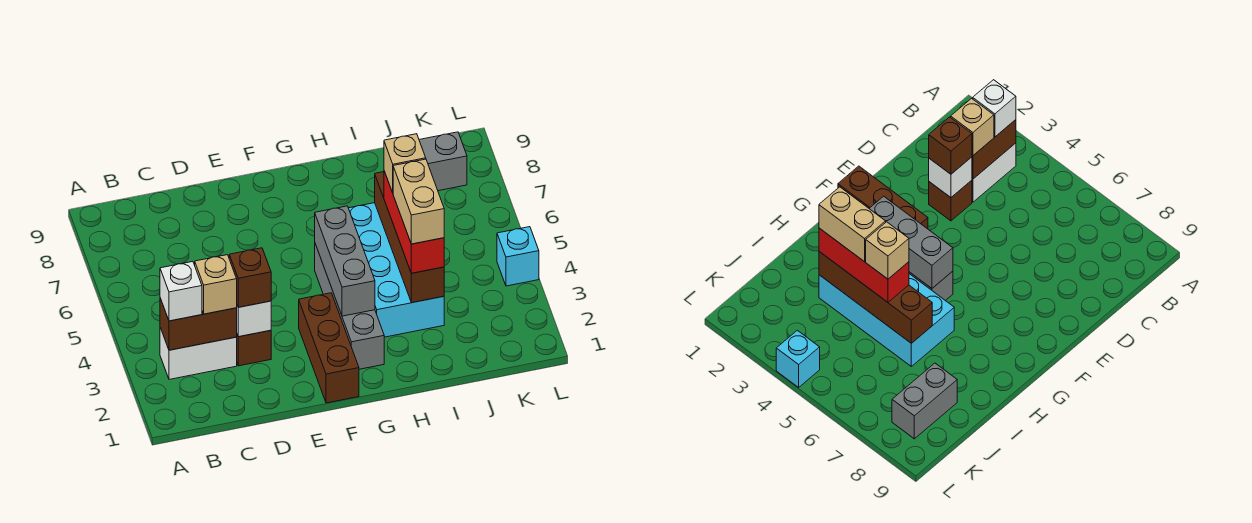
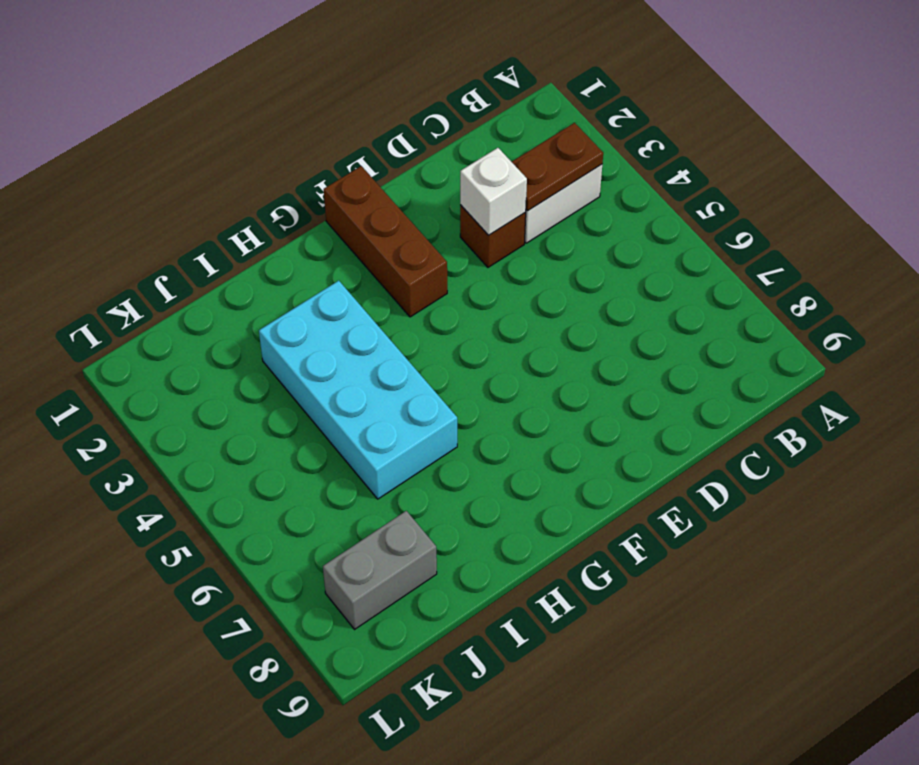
brown plate B3:C3 level 2 -> brown brick B3:C3 level 2
none -> grey brick G2:G5 level 1
none -> cyan brick L4 level 1
none -> grey brick G3:G5 level 2

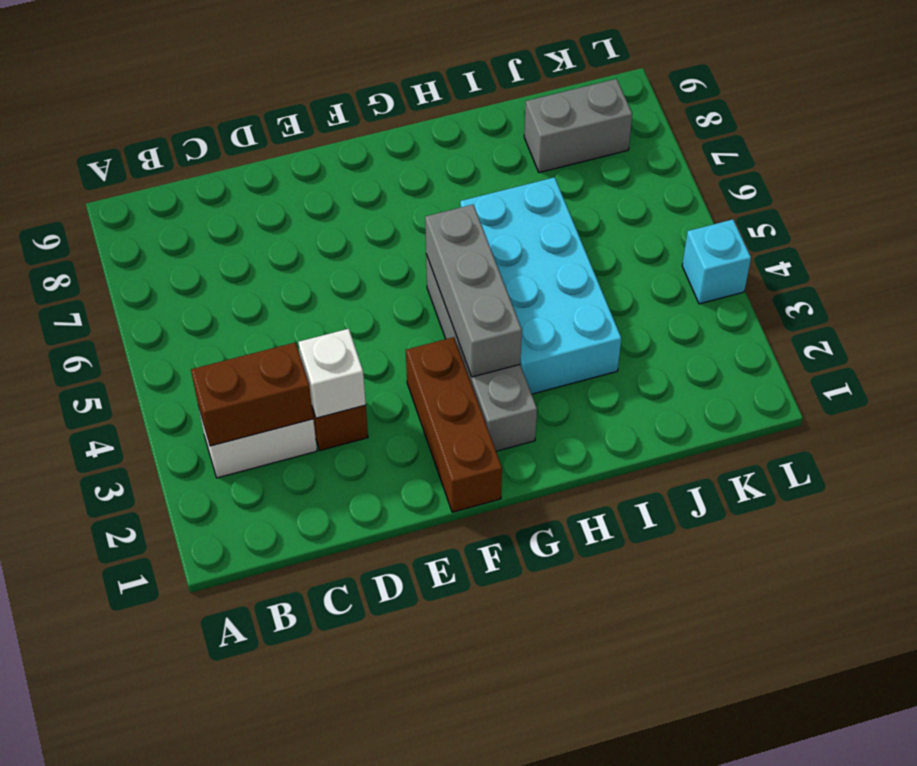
none -> brown brick I3:I6 level 2
none -> white brick B3 level 3
none -> tan brick C3 level 3

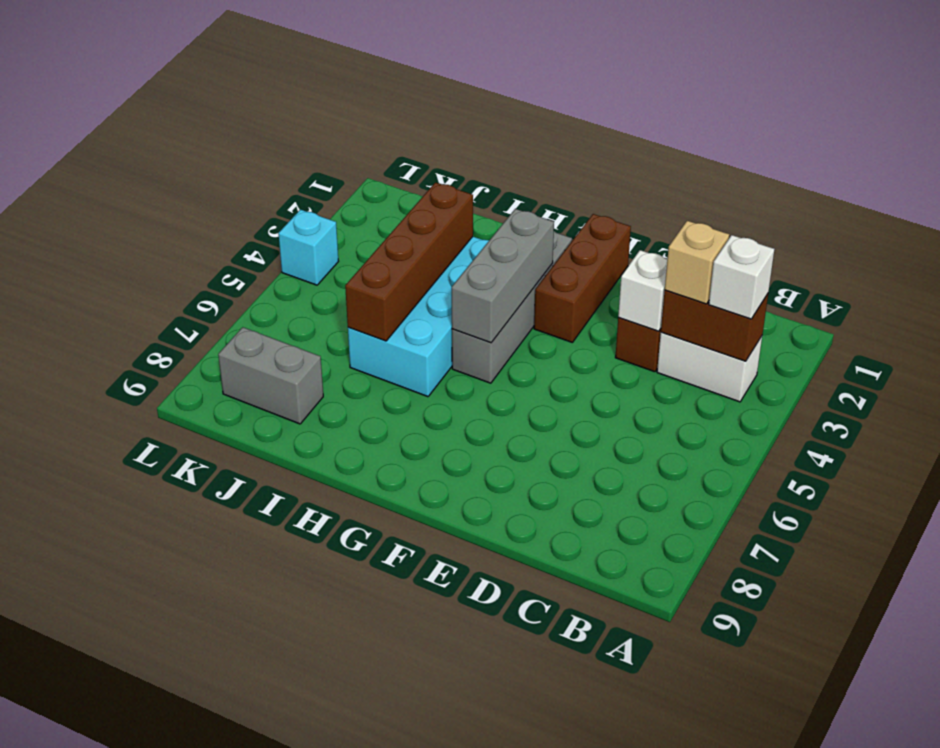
none -> brown brick D3 level 3
none -> red brick I3:I5 level 3
none -> tan brick I3:I4 level 4

